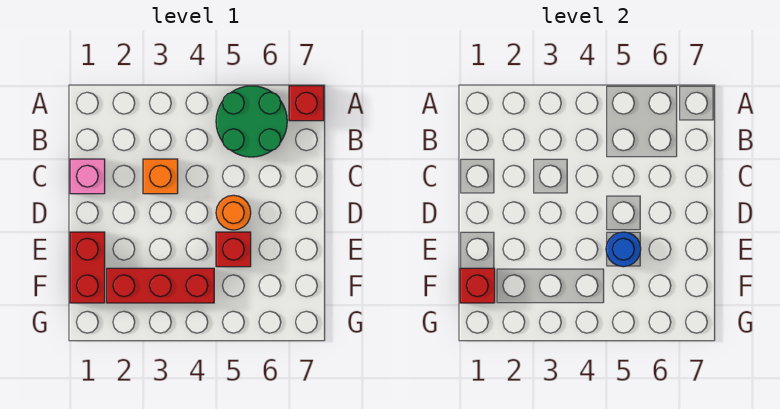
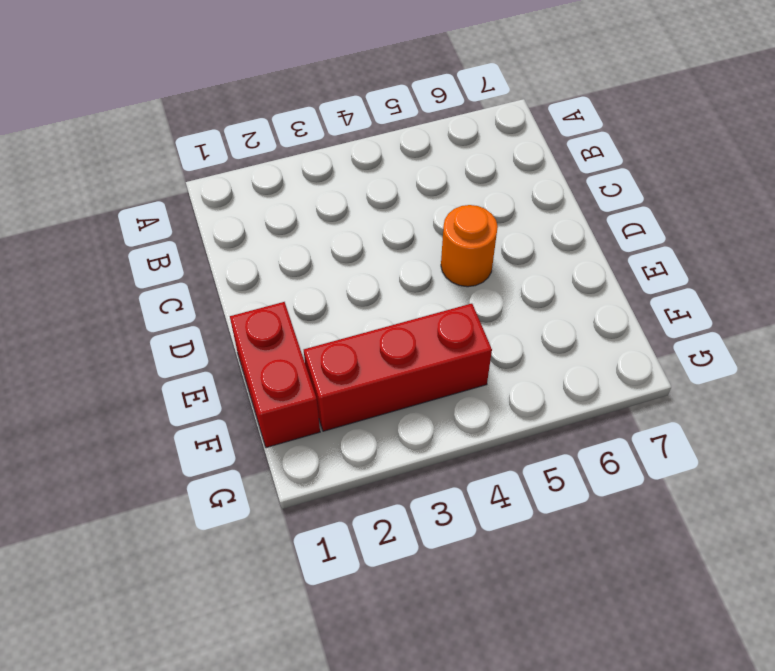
none -> green round brick A5:B6 level 1
none -> red brick A7 level 1

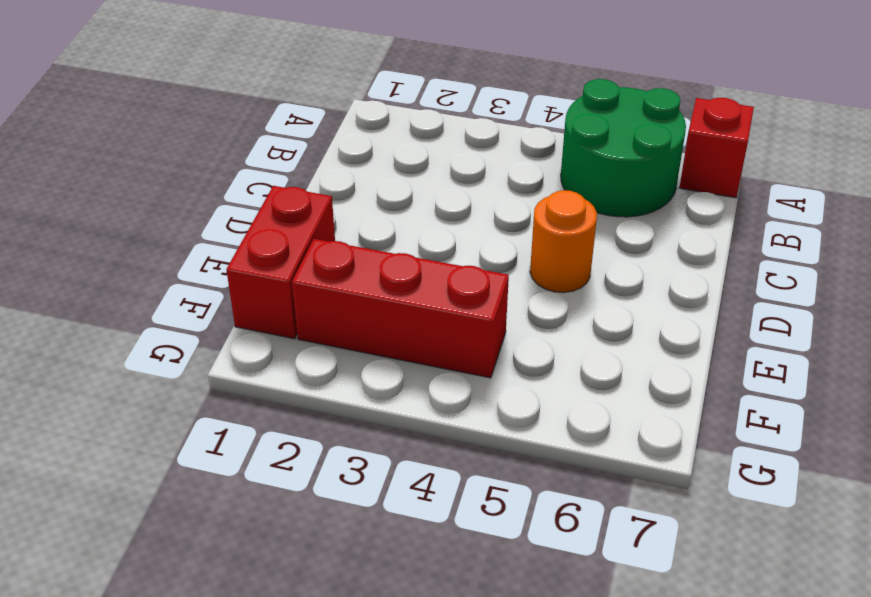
none -> pink brick C1 level 1
none -> orange brick C3 level 1

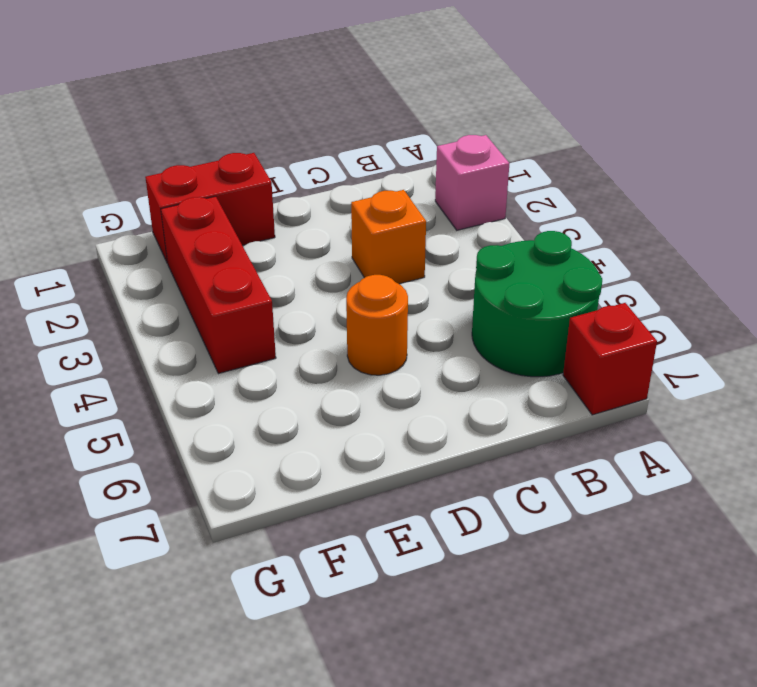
pink brick A2 level 1 -> pink brick C1 level 1
none -> red brick E5 level 1
none -> blue round brick E5 level 2

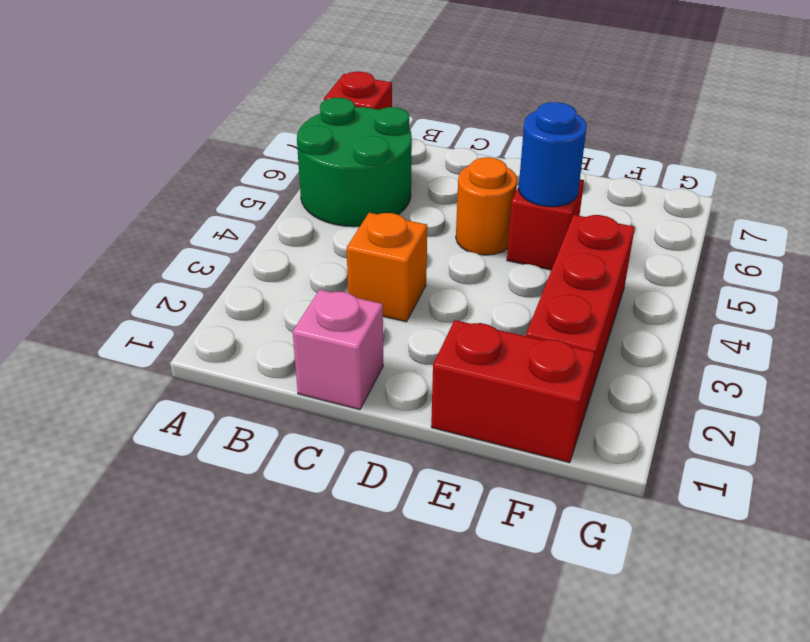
none -> red brick F1 level 2

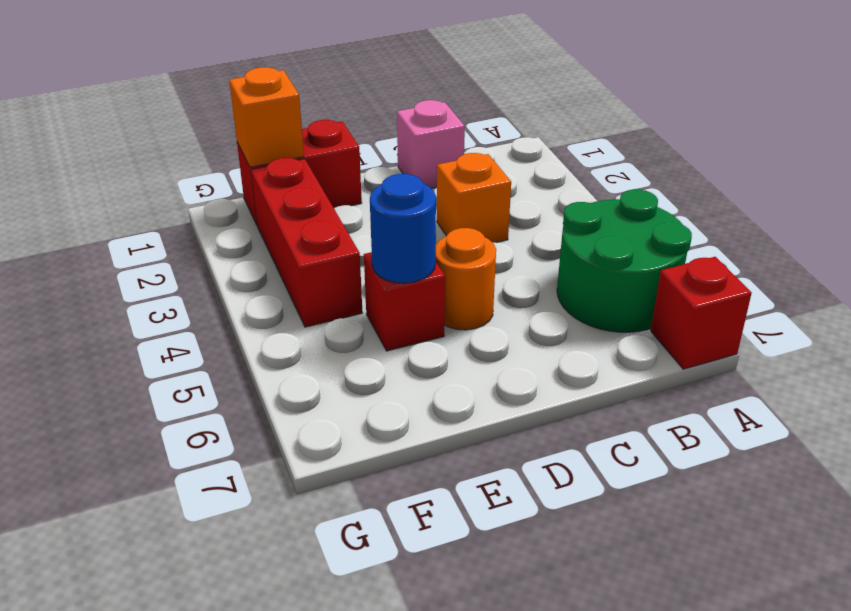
orange brick F1 level 2 -> red brick F1 level 2

